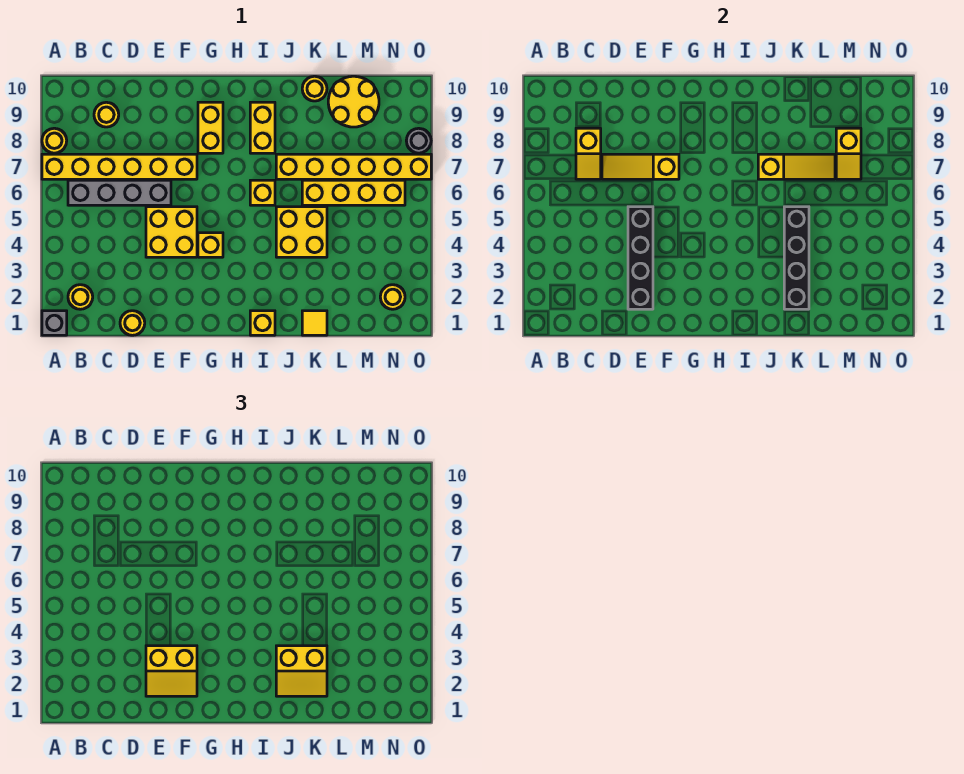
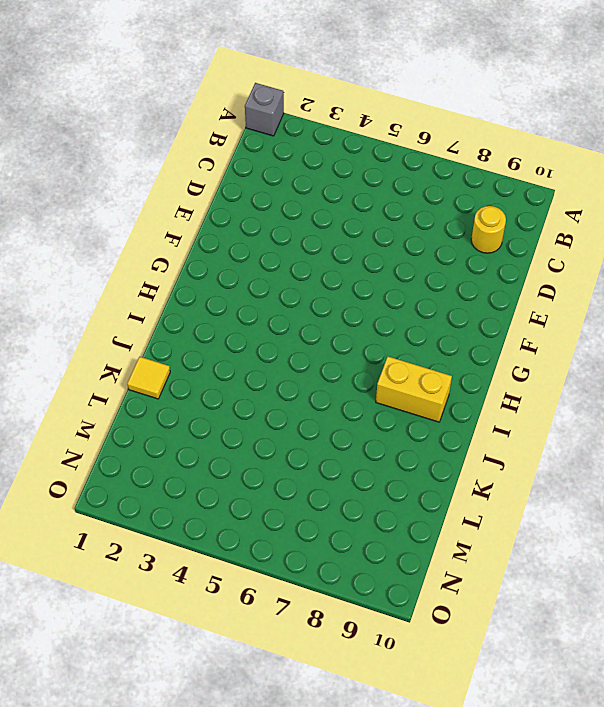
none -> yellow brick A7:F7 level 1
none -> yellow round brick A8 level 1
none -> yellow round brick B2 level 1

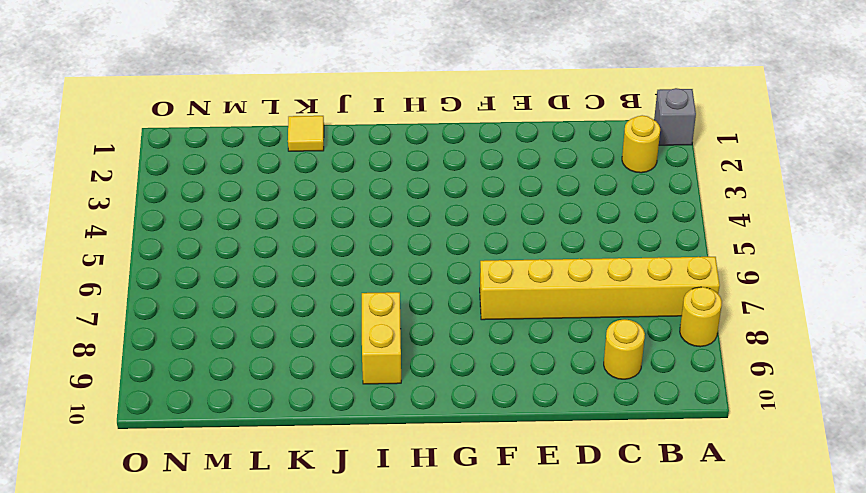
none -> grey brick B6:E6 level 1
none -> yellow round brick D1 level 1
none -> yellow brick E4:F5 level 1

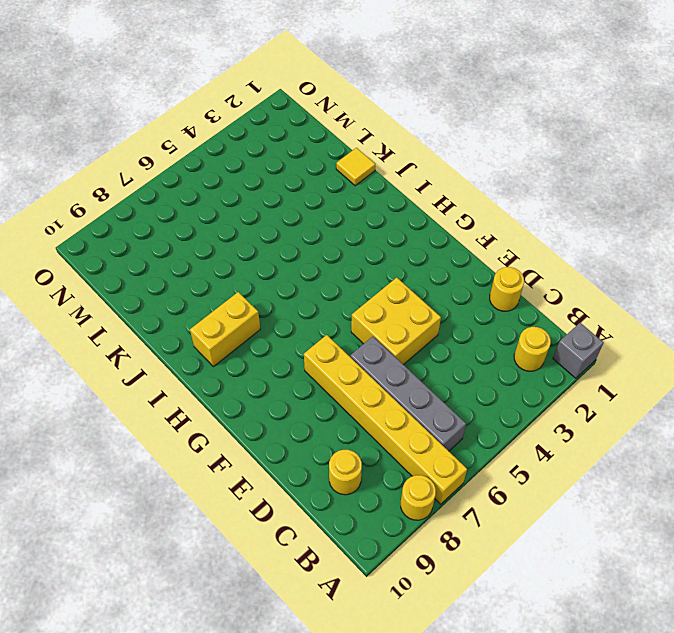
none -> yellow brick G4 level 1
none -> yellow brick G8:G9 level 1
none -> yellow brick I1 level 1

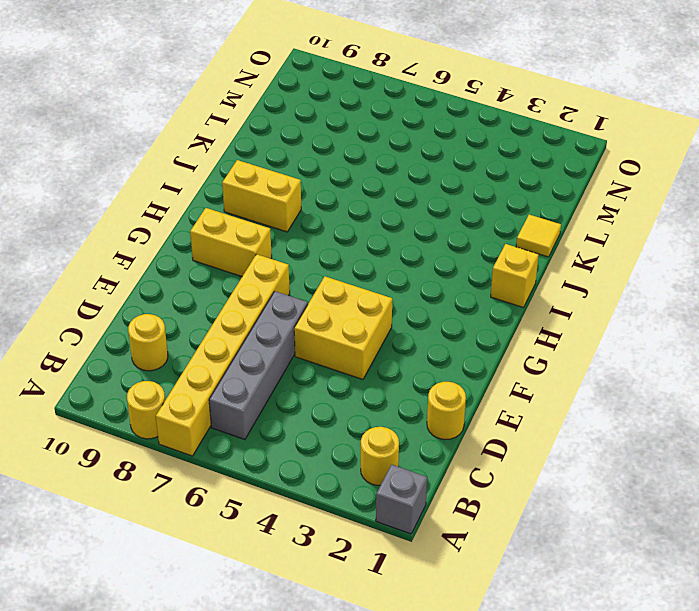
none -> yellow brick G4 level 1
none -> yellow brick I6 level 1
none -> yellow brick J4:K5 level 1

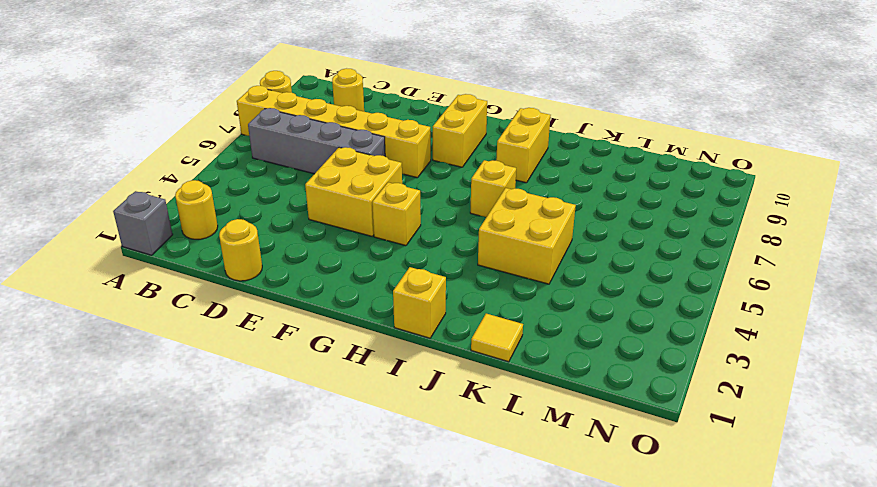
none -> yellow brick J7:O7 level 1
none -> yellow brick K6:N6 level 1
none -> yellow round brick K10 level 1

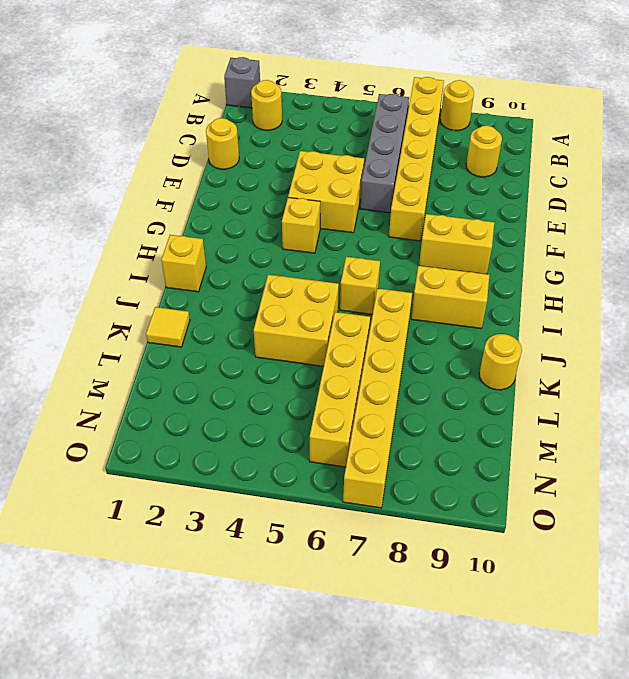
none -> yellow round brick L9:M10 level 1
none -> yellow round brick N2 level 1
none -> grey round brick O8 level 1

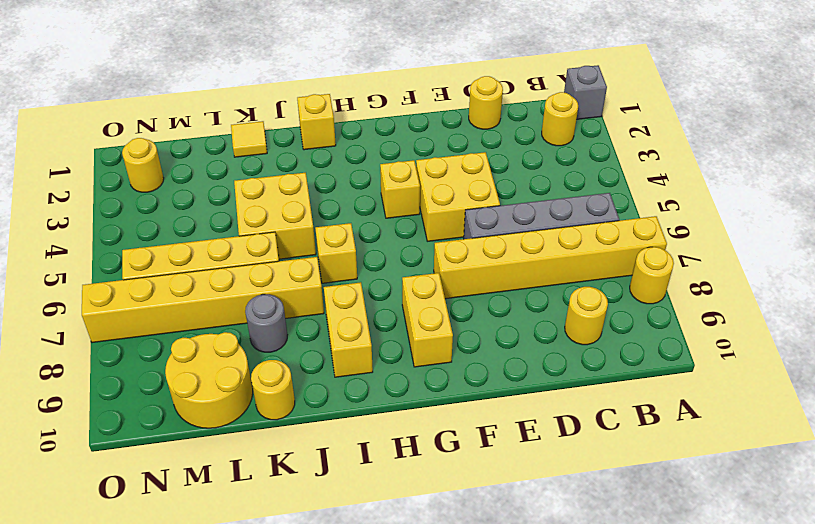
grey round brick K8 level 1 -> grey round brick O8 level 1
none -> yellow slope C7:C8 level 2 top 8
none -> yellow slope D7:F7 level 2 top F
none -> black brick E2:E5 level 2

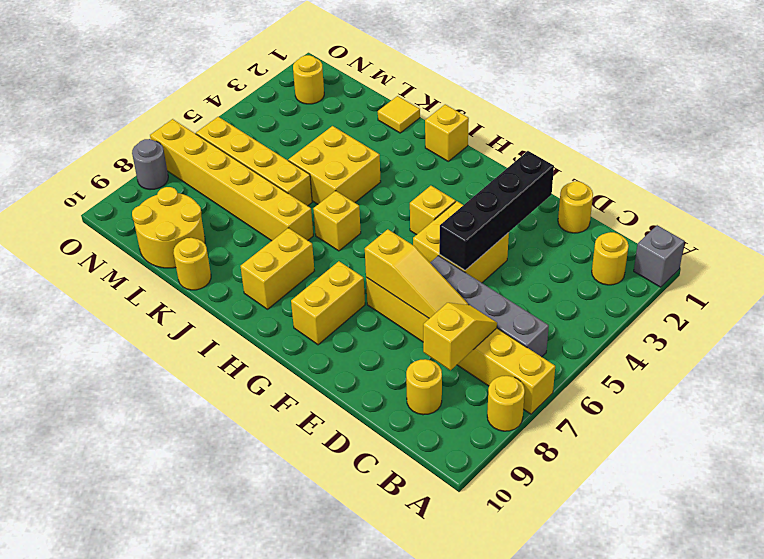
none -> yellow slope J7:L7 level 2 top J
none -> black brick K2:K5 level 2
none -> yellow slope M7:M8 level 2 top 8

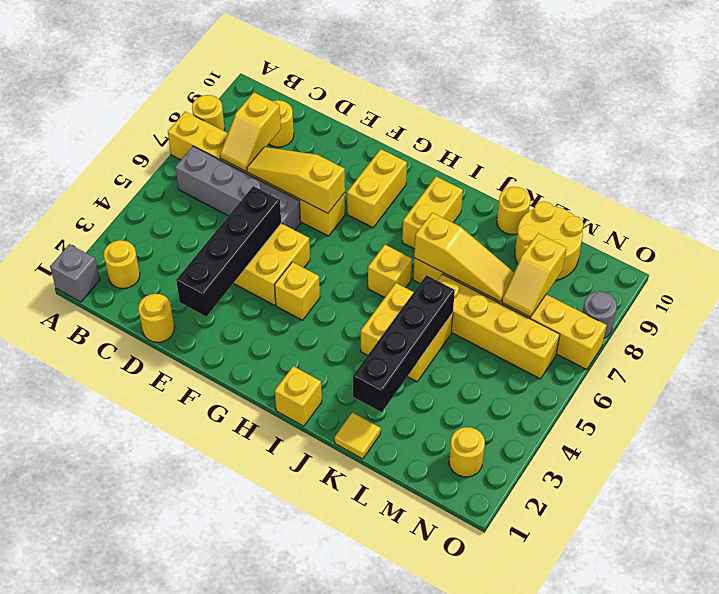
none -> yellow slope E2:F3 level 3 top 3
none -> yellow slope J2:K3 level 3 top 3

